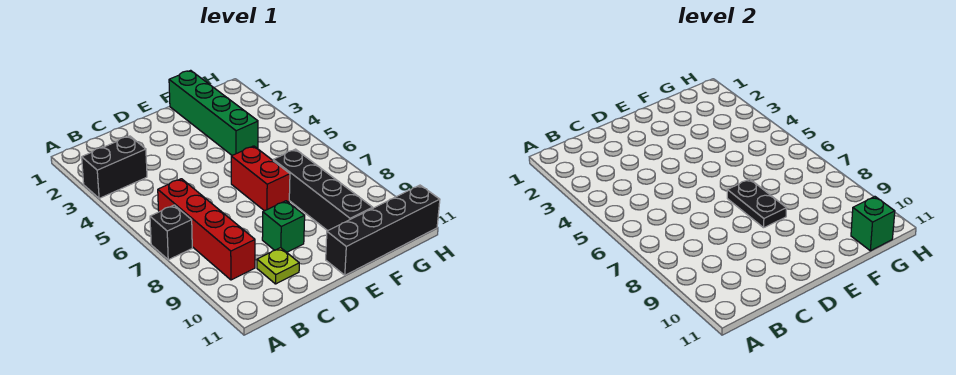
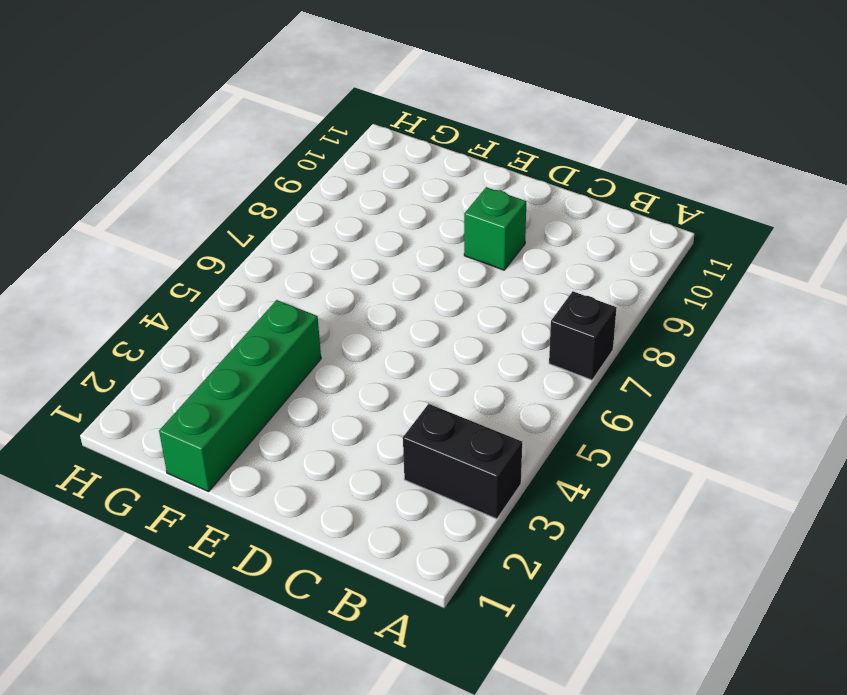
none -> red brick B6:B9 level 1
none -> lime plate C10 level 1

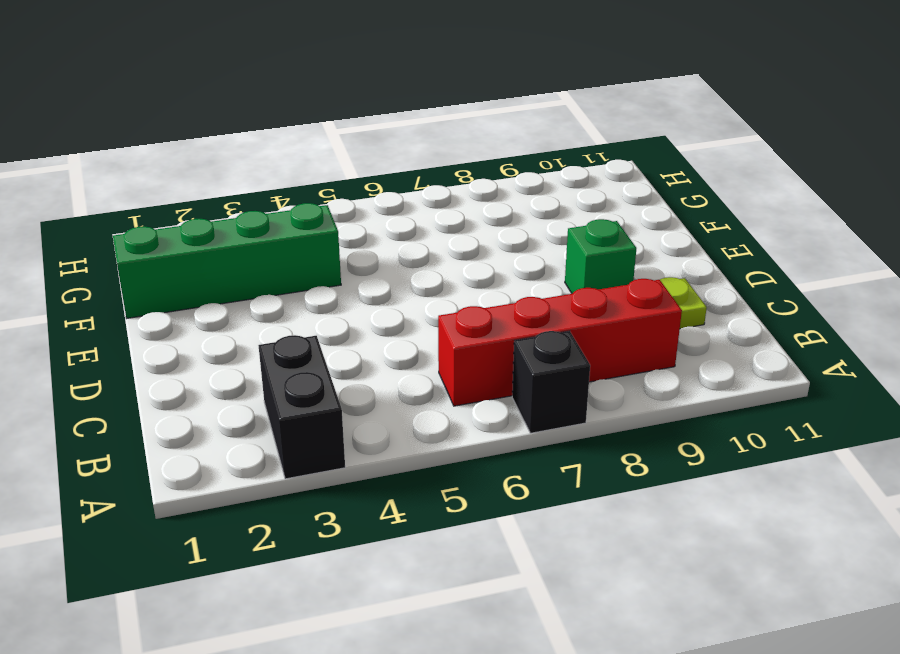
none -> red brick E6:E7 level 1
none -> black brick E11:H11 level 1

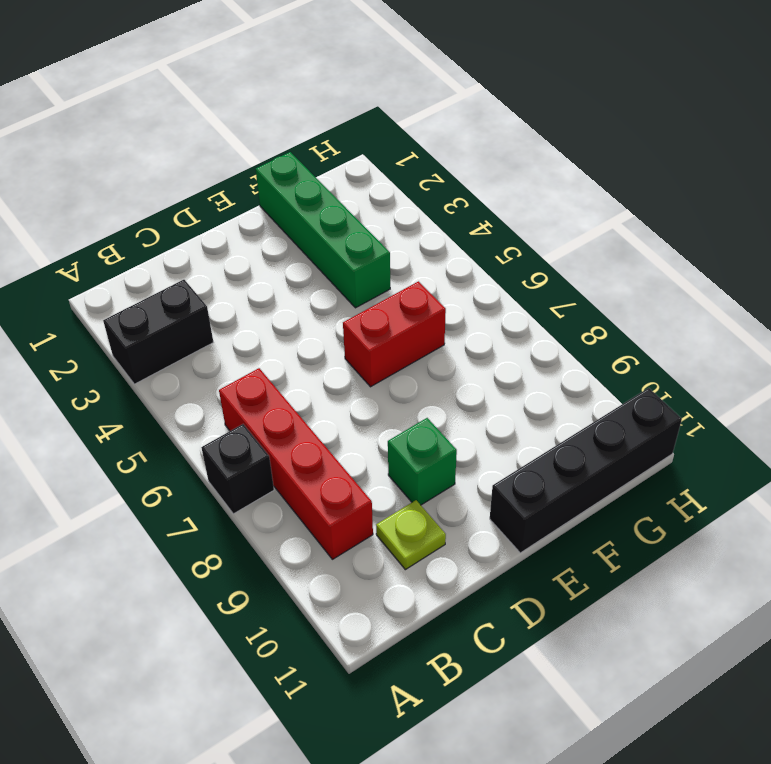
red brick E6:F6 level 1 -> red brick E6:E7 level 1
none -> black brick F7:F10 level 1
none -> black plate E7:E8 level 2

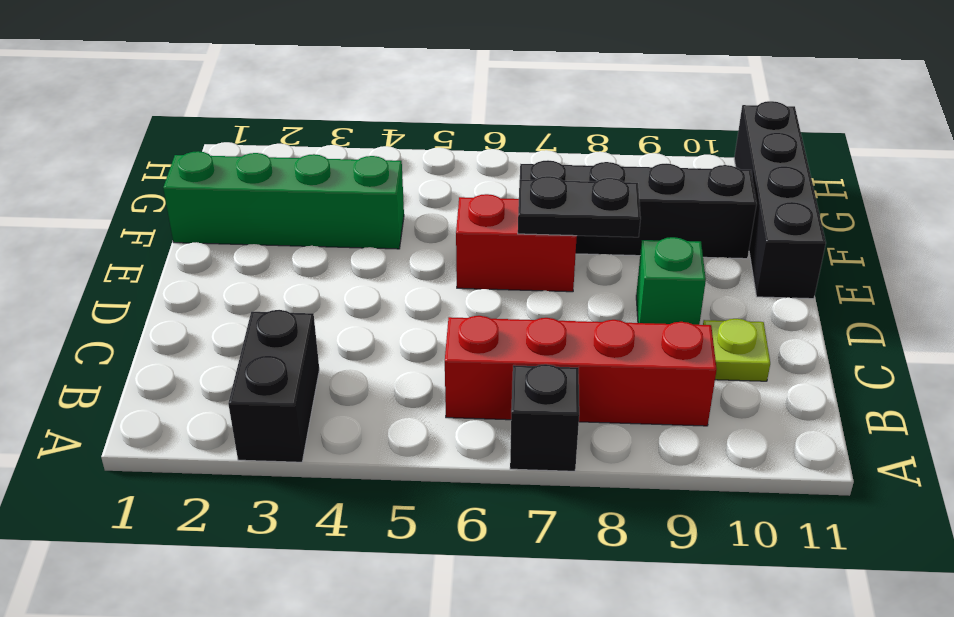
none -> green brick G11 level 2

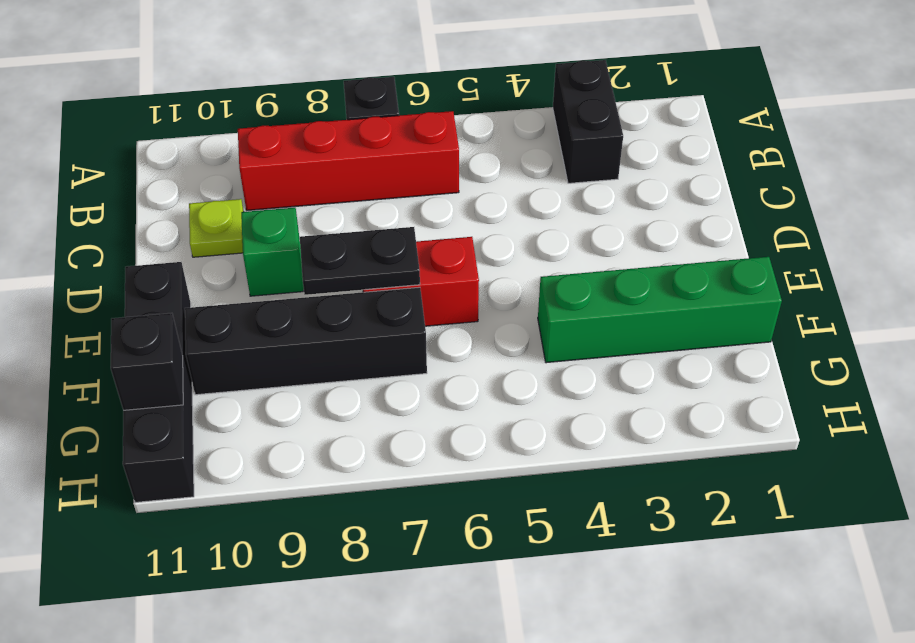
black brick G11 level 2 -> green brick G11 level 2

